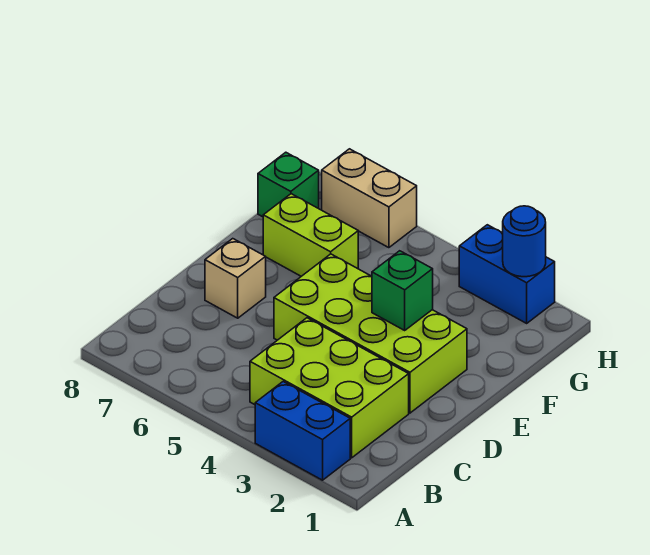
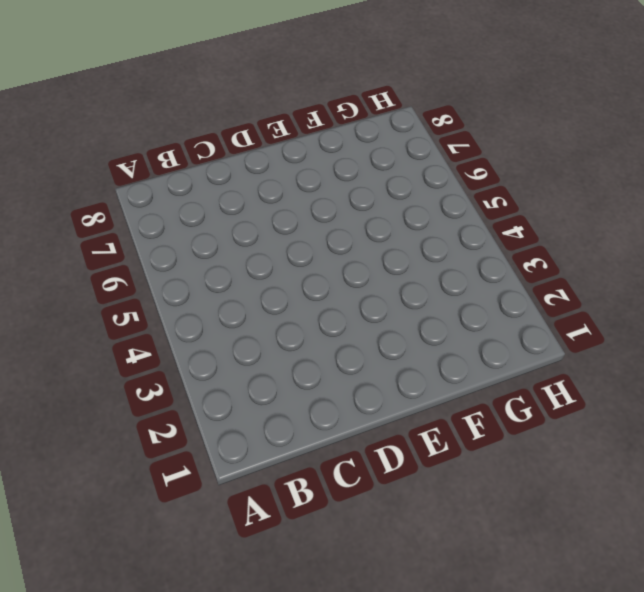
none -> blue brick A2:A3 level 1
none -> lime brick B2:C4 level 1

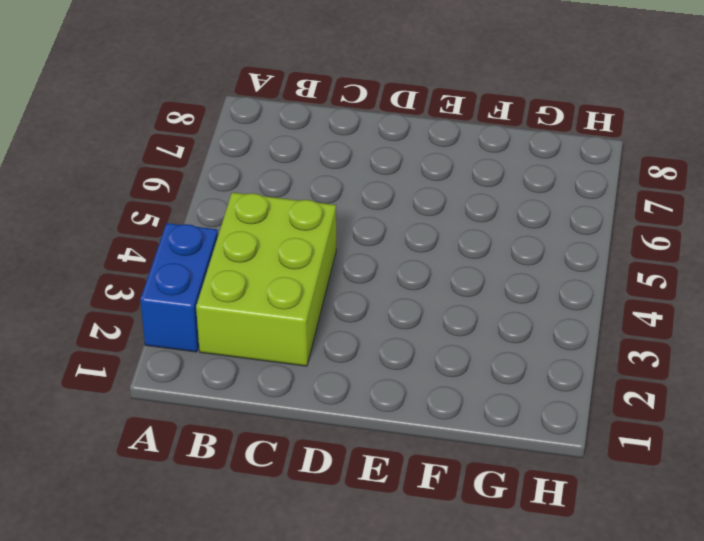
none -> lime brick D2:E5 level 1
none -> tan brick D7 level 1

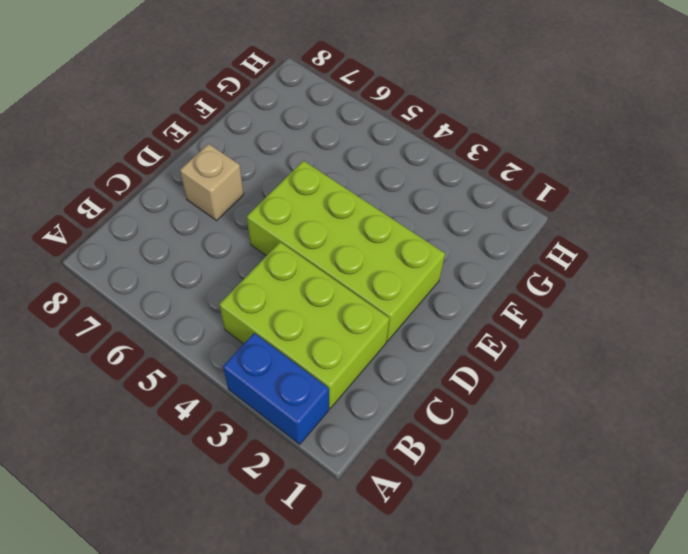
none -> lime brick F6:F7 level 1
none -> green brick G8 level 1

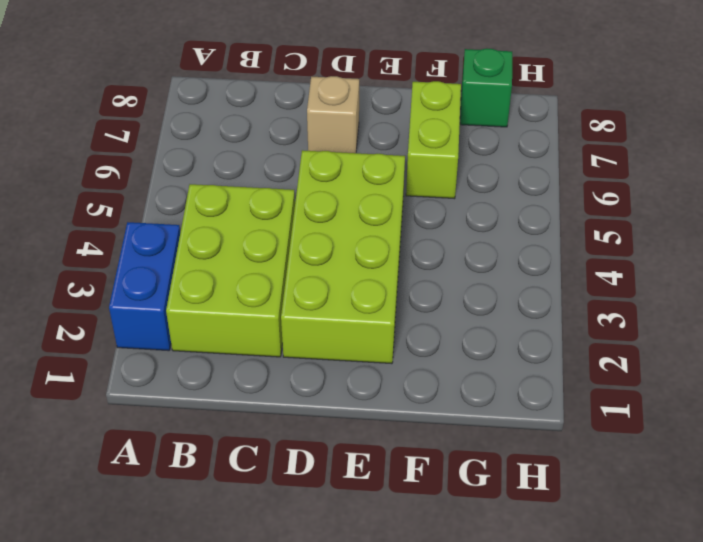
none -> blue brick H2:H3 level 1
none -> tan brick H6:H7 level 1

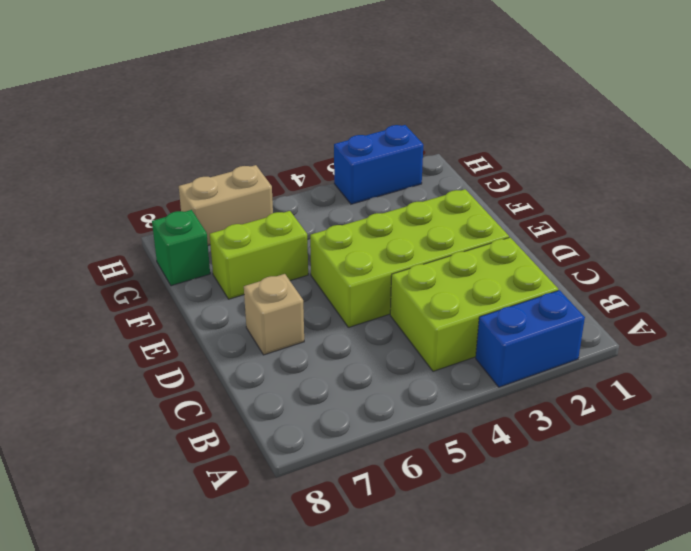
none -> green brick E3 level 2
none -> blue round brick H2 level 2

